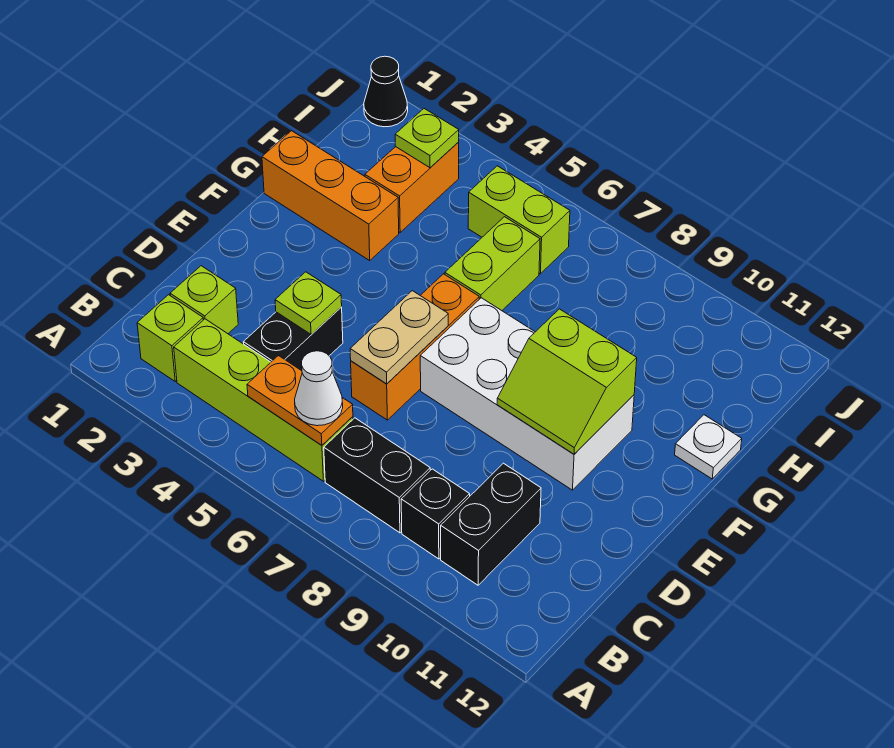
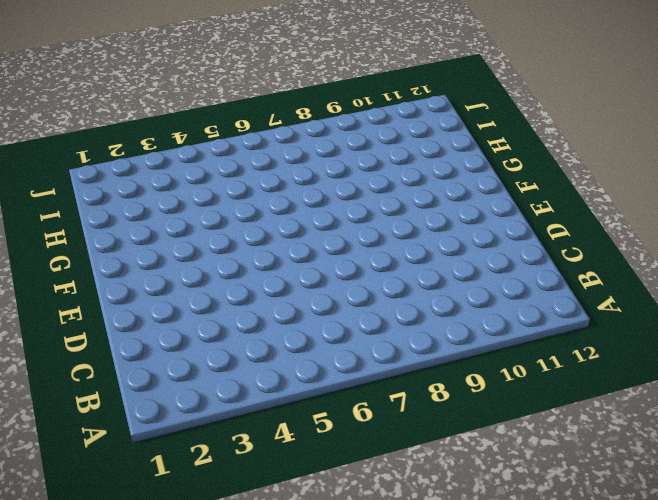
none -> lime brick B2 level 1
none -> lime brick B3:B6 level 1
none -> black brick B7:B8 level 1

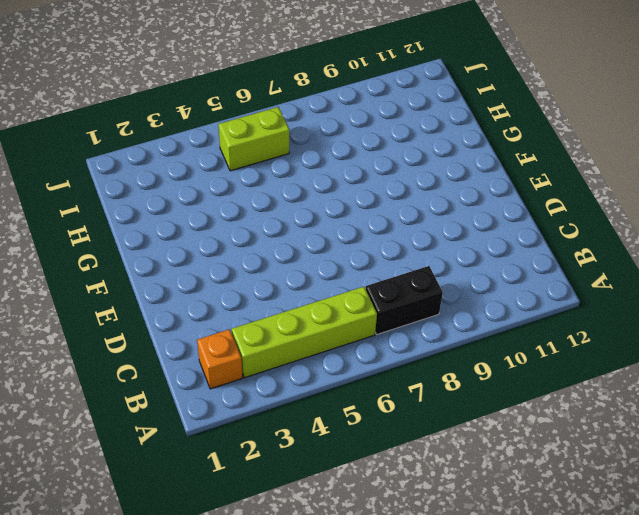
orange brick B2 level 1 -> lime brick B2 level 1
none -> black brick B9 level 1
none -> black brick B10:C10 level 1
none -> lime brick C2 level 1

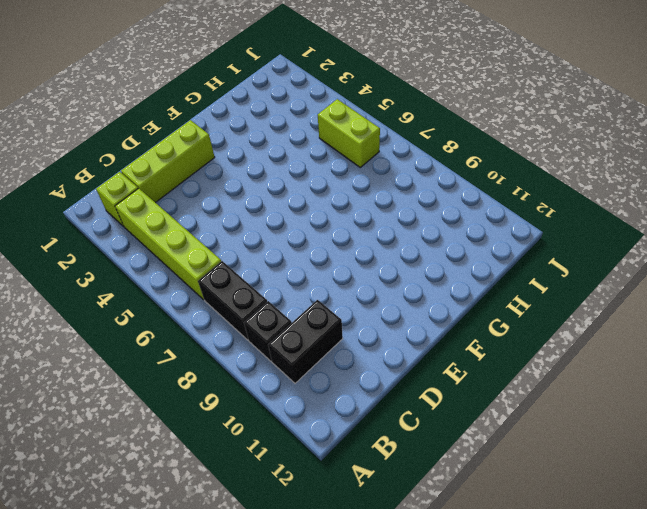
lime brick C2:E2 level 1 -> lime brick C2 level 1
none -> black brick C4:D4 level 1
none -> orange brick D6:F6 level 1
none -> white brick E7:F10 level 1

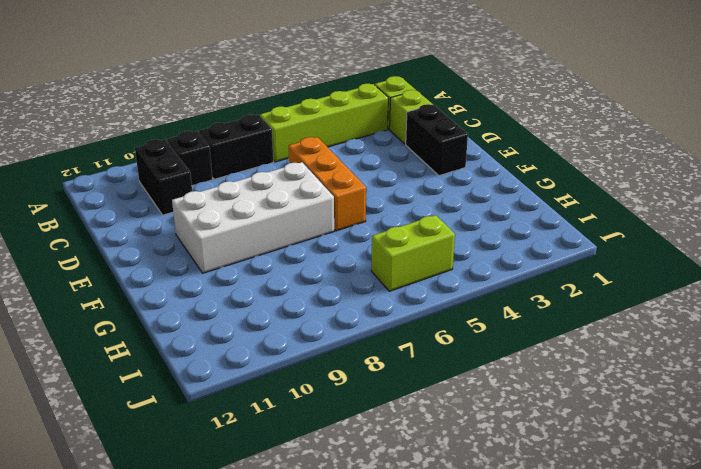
black brick D2:E2 level 1 -> black brick C4:D4 level 1
none -> orange brick G1:G3 level 1
none -> lime brick G6:H6 level 1
none -> white plate G12 level 1

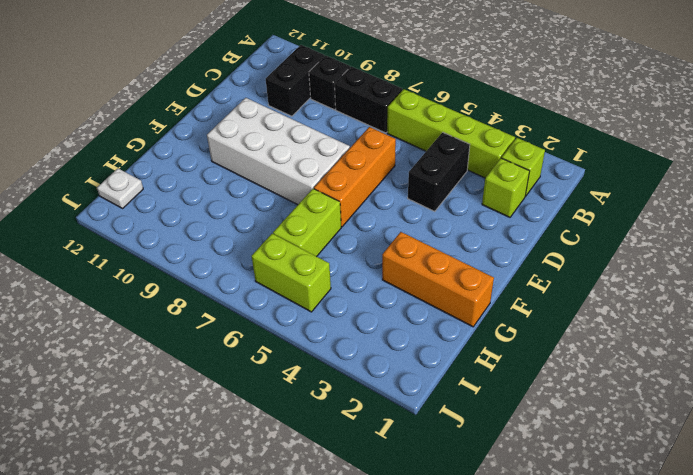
white plate I12 level 1 -> white plate G12 level 1
none -> orange brick H3:I3 level 1
none -> black cone J1 level 1
none -> orange plate B5:B6 level 2

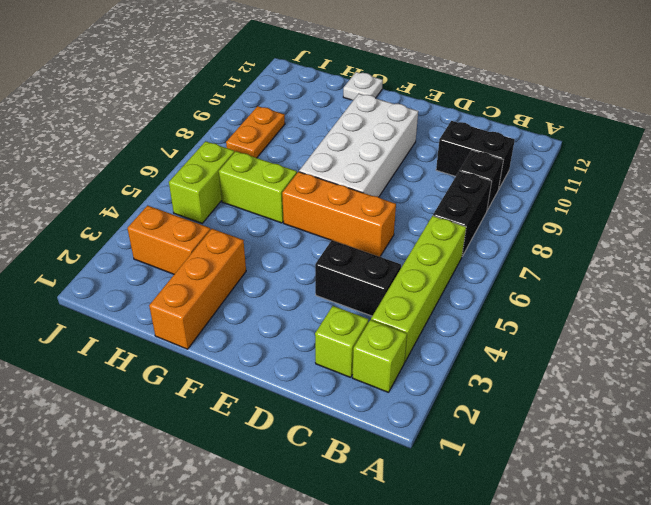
orange plate I8:I9 level 1 -> orange plate B5:B6 level 2
none -> black cone J1 level 1
none -> lime plate D4 level 2
none -> tan plate D6:E6 level 2

